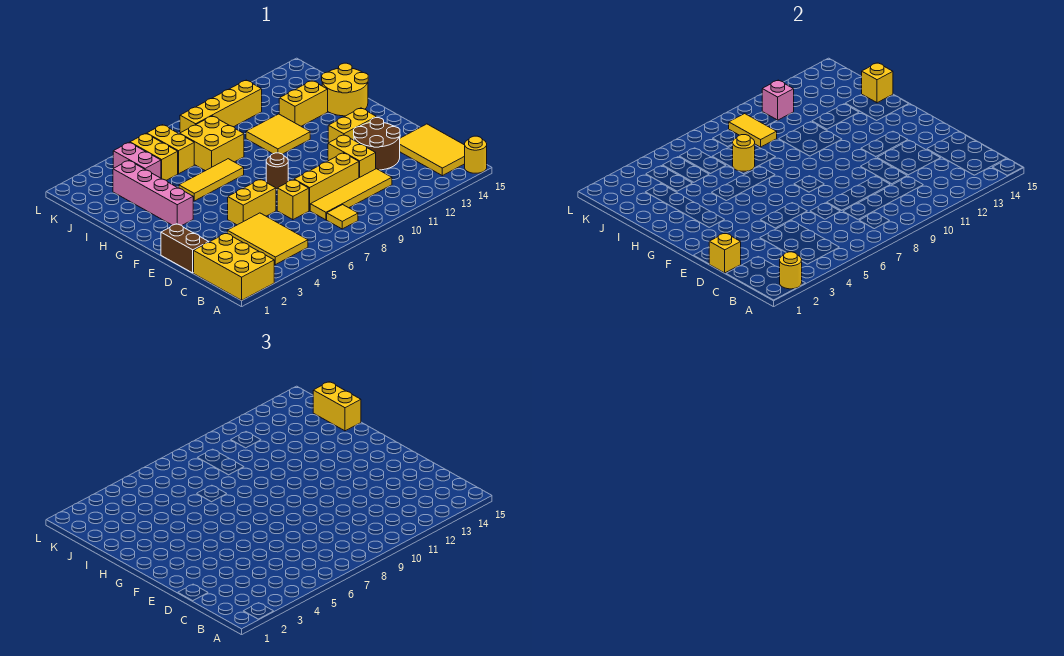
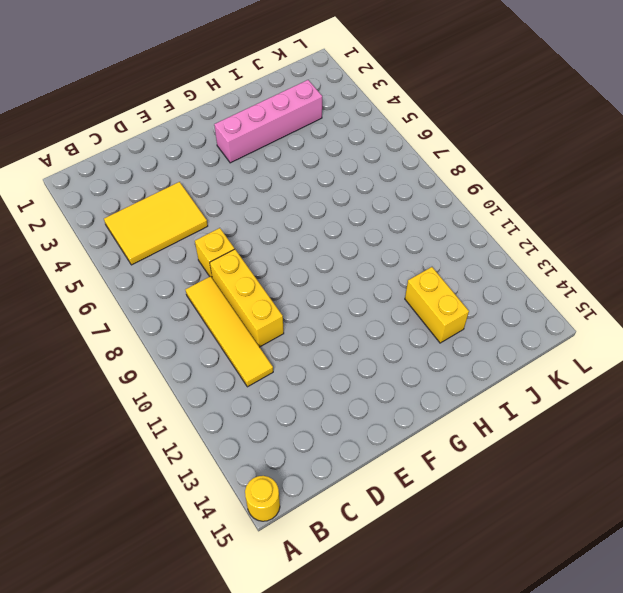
none -> yellow brick A1:C2 level 1
none -> yellow tile B8 level 1
none -> yellow tile B14:D15 level 1
none -> brown brick D1:E1 level 1

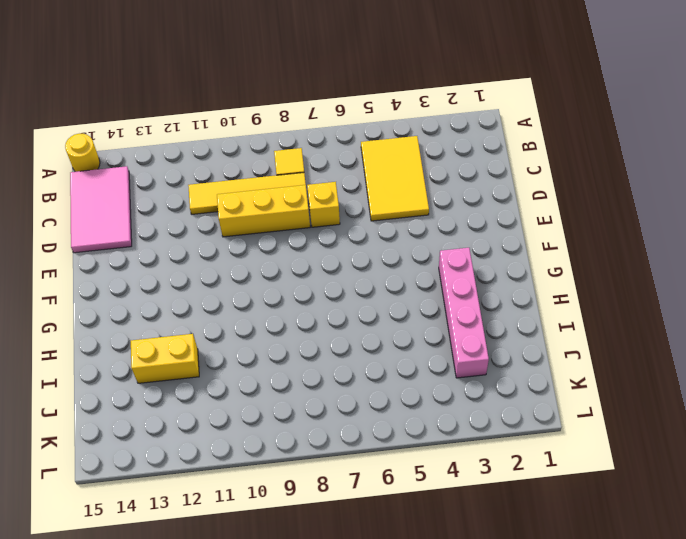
pink tile B14:D15 level 1 -> yellow tile B14:D15 level 1
none -> yellow brick A1:C2 level 1
none -> brown brick D1:E1 level 1
none -> yellow brick D11:E11 level 1
none -> brown round brick D12:E13 level 1

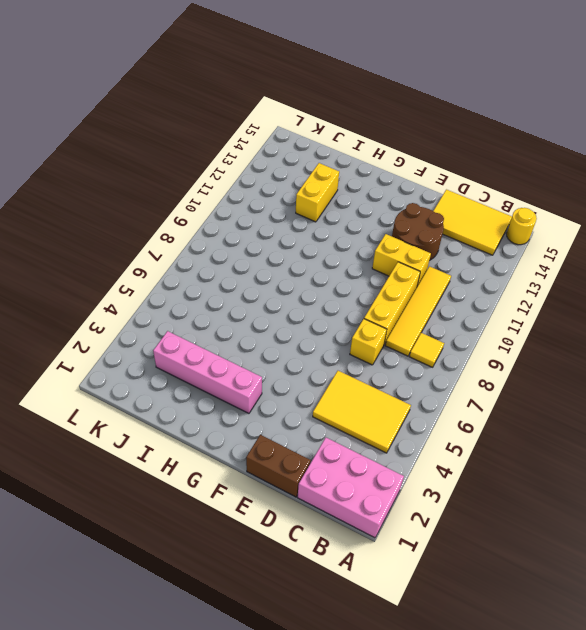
pink brick A1:C2 level 1 -> yellow brick A1:C2 level 1
none -> yellow brick E5:E6 level 1
none -> brown round brick F8 level 1
none -> yellow brick F12:F13 level 1
none -> yellow tile H5:H7 level 1

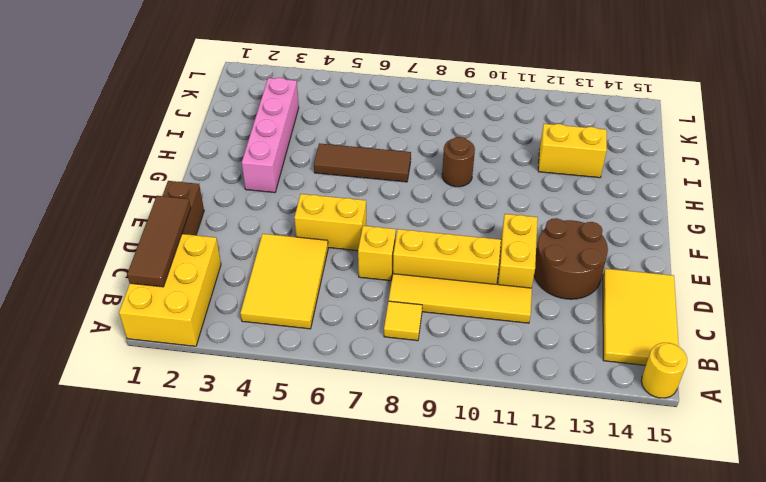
brown tile B1:D1 level 2 -> yellow brick D1 level 2
brown tile H5:H7 level 1 -> yellow tile H5:H7 level 1
brown round brick H9 level 1 -> brown round brick F8 level 1
none -> yellow brick F12:F13 level 1
none -> yellow tile H10:I11 level 1
none -> yellow round brick H14:I15 level 1
none -> yellow brick I7:J8 level 1

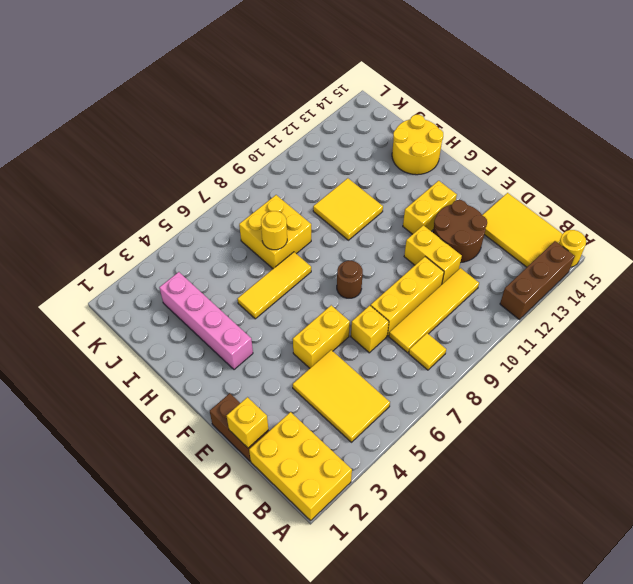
brown brick A12:A14 level 1 -> none
none -> yellow brick I12:I13 level 1
none -> pink brick J4:K4 level 1
none -> yellow brick J5:K5 level 1
none -> yellow brick J6:K6 level 1

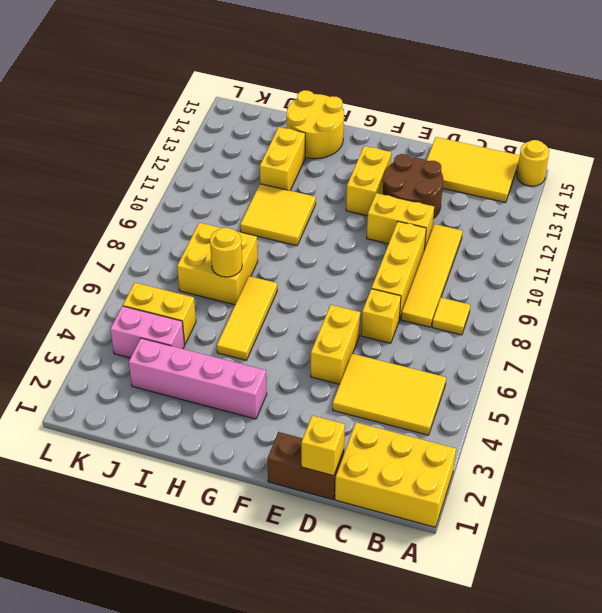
none -> brown round brick F8 level 1
none -> yellow brick J6:K6 level 1
none -> yellow brick K8:K11 level 1
none -> yellow round brick A2 level 2

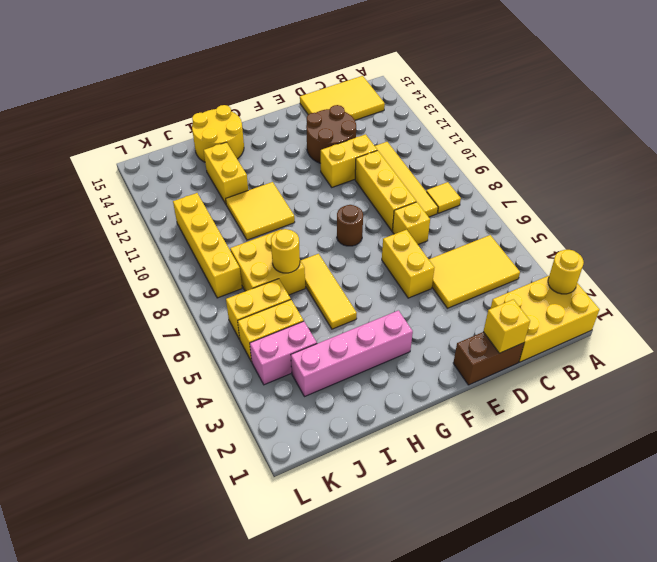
none -> yellow round brick A15 level 1
none -> yellow brick F12:F13 level 1
none -> yellow brick I15 level 2
none -> yellow tile J9:K9 level 2

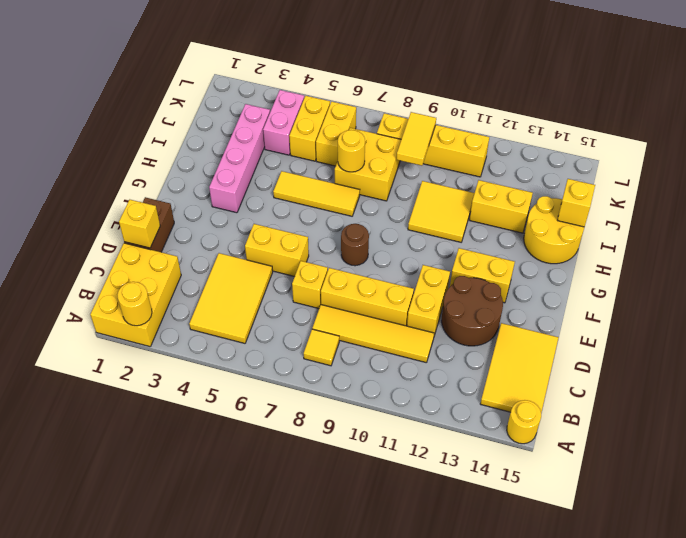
none -> pink brick K11 level 2
none -> yellow brick I15:J15 level 3

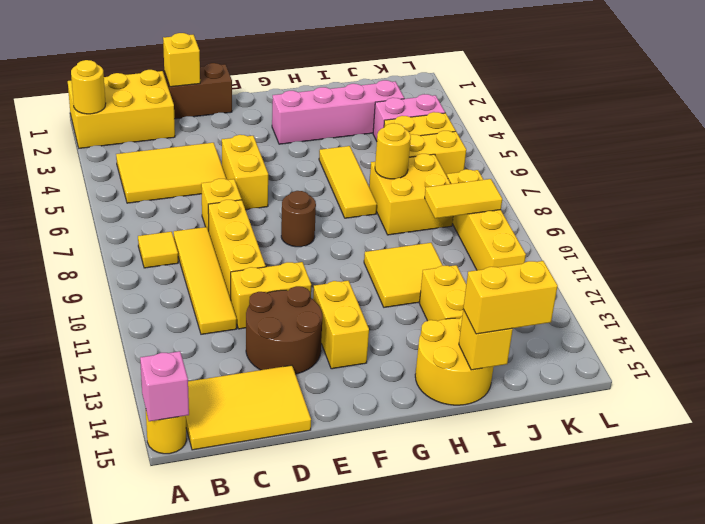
pink brick A15 level 2 -> pink brick K11 level 2

